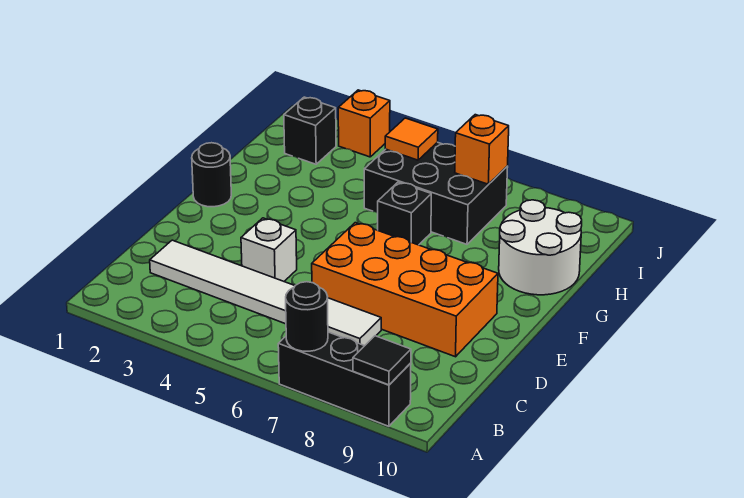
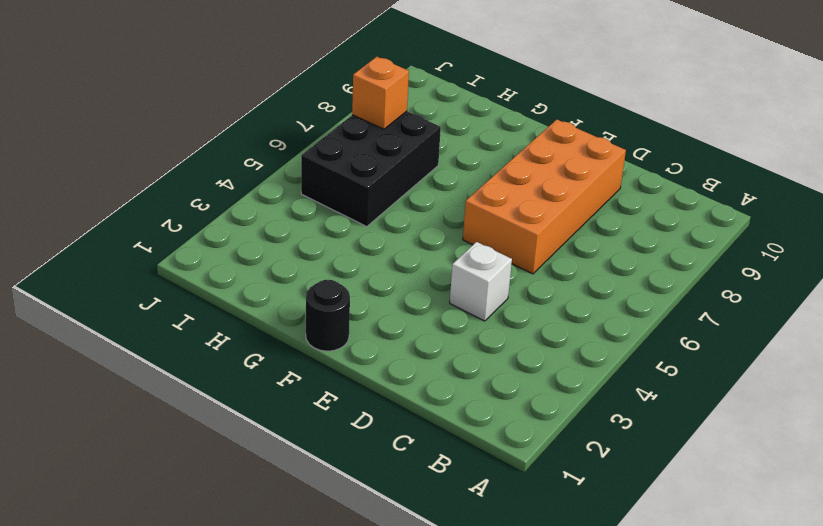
none -> black brick A7:A9 level 1
none -> white tile C2:C7 level 1
none -> black brick G6 level 1

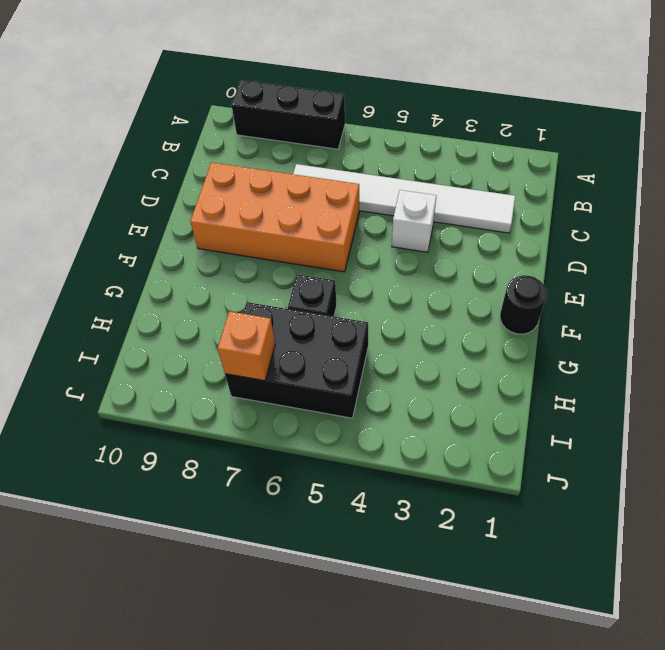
none -> white round brick G9:H10 level 1
none -> black brick I2 level 1
none -> orange brick J3 level 1

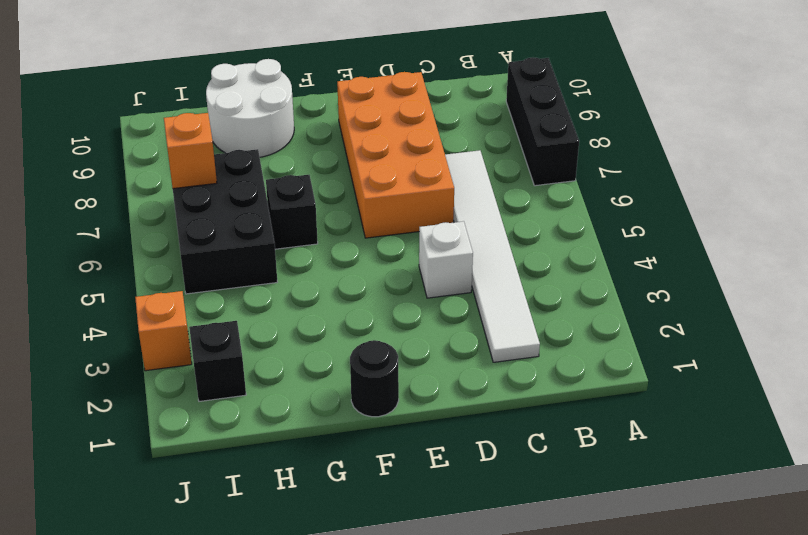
none -> black round brick A7 level 2
none -> black tile A9 level 2
none -> orange tile I5 level 2

